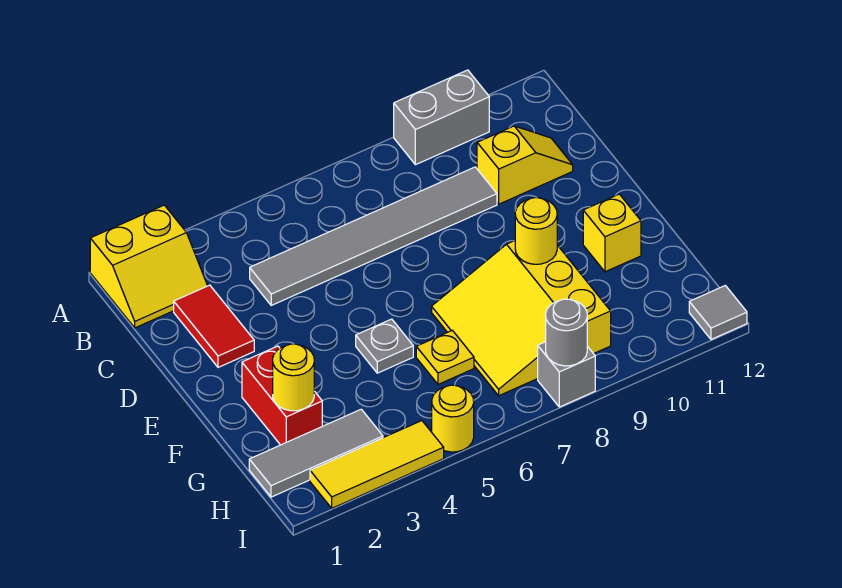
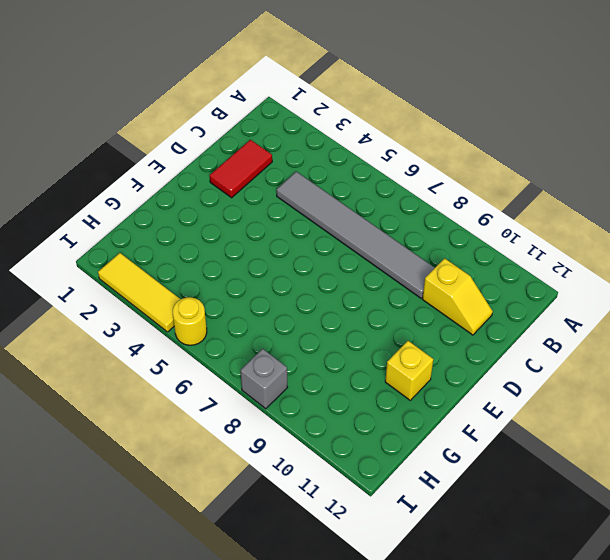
none -> yellow slope A1:B2 level 1 top A
none -> grey brick A9:A10 level 1
none -> red brick F2:G2 level 1

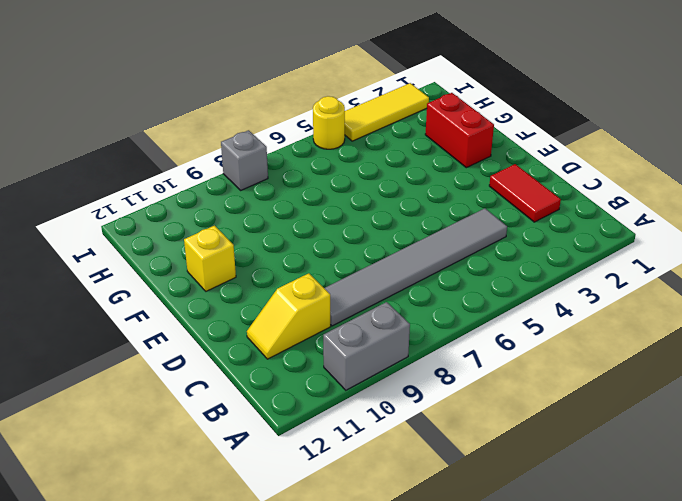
none -> yellow slope A1:B2 level 1 top A
none -> grey plate F5 level 1
none -> yellow slope F7:H9 level 1 top 9

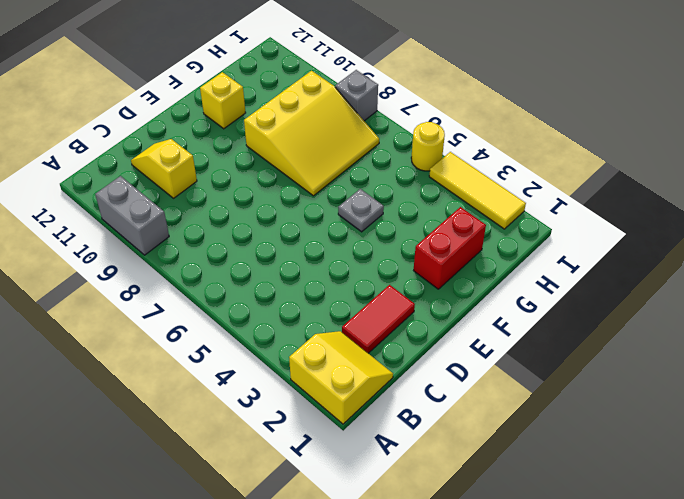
none -> grey tile C4:C9 level 1
none -> yellow plate G6 level 1
none -> grey tile H1:H3 level 1

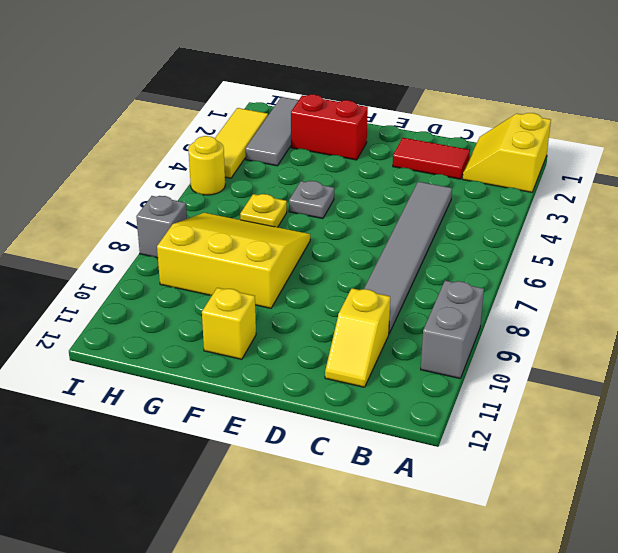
none -> grey tile I12 level 1
none -> yellow round brick F9 level 2
none -> yellow round brick G2 level 2

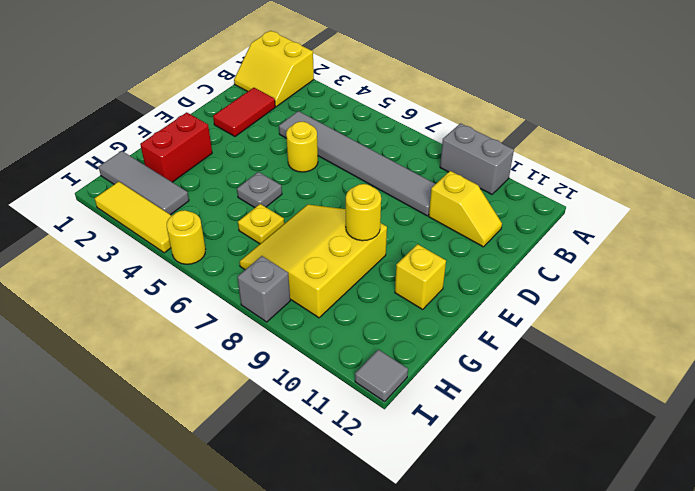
yellow round brick D5 level 1 -> yellow round brick G2 level 2
none -> grey round brick I8 level 2

